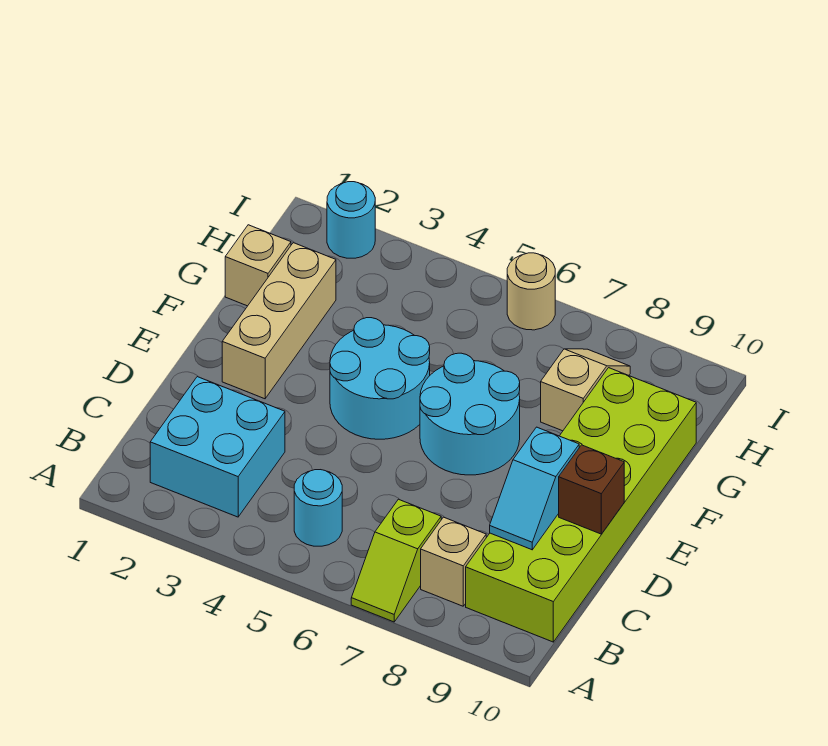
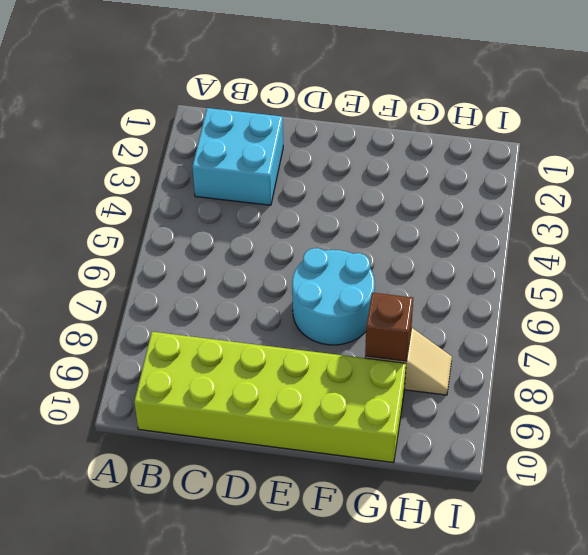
brown brick G8 level 2 -> brown brick D10 level 2
none -> lime slope A7:B7 level 1 top B
none -> cyan round brick B5 level 1
none -> tan brick B8 level 1

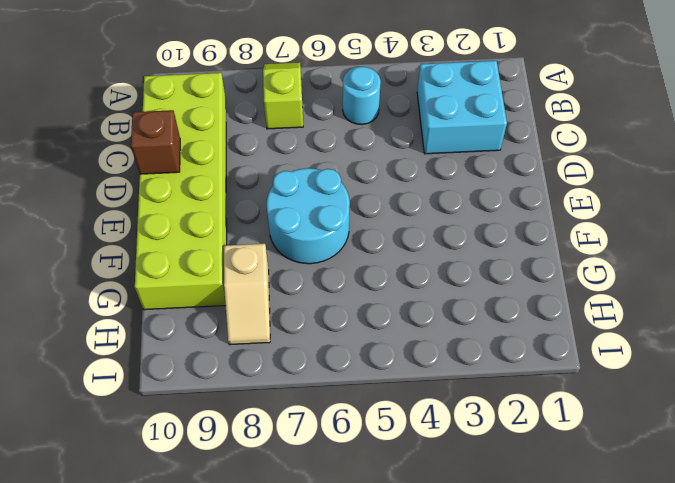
none -> tan brick B8 level 1
none -> tan brick E2:G2 level 1
none -> cyan round brick E4:F5 level 1

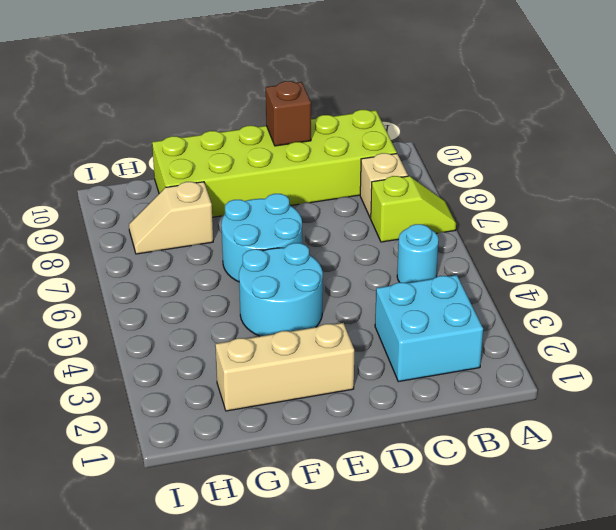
none -> tan brick G1 level 1
none -> cyan round brick I2 level 1
none -> tan round brick I6 level 1

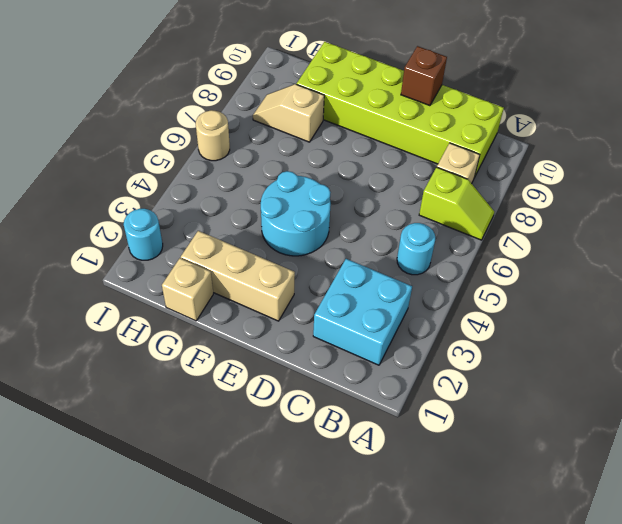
none -> cyan round brick E6:F7 level 1
none -> cyan slope C9:D9 level 2 top D

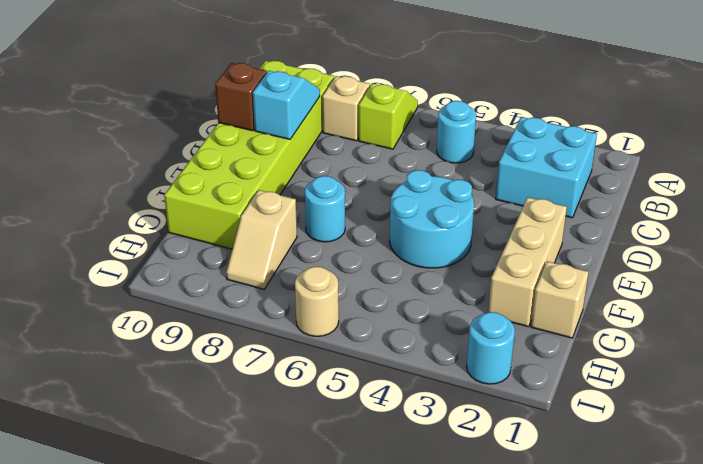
cyan round brick F7 level 1 -> cyan round brick E6:F7 level 1

